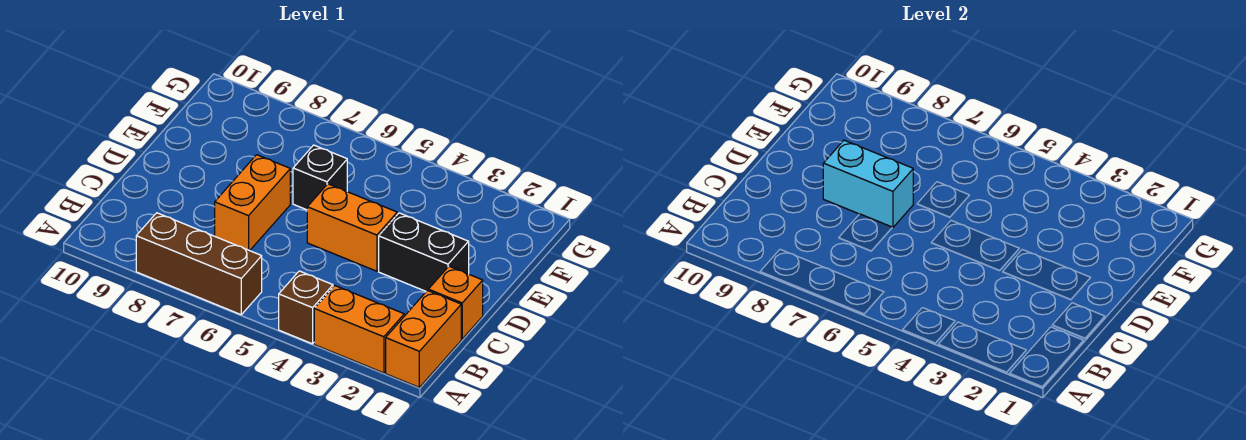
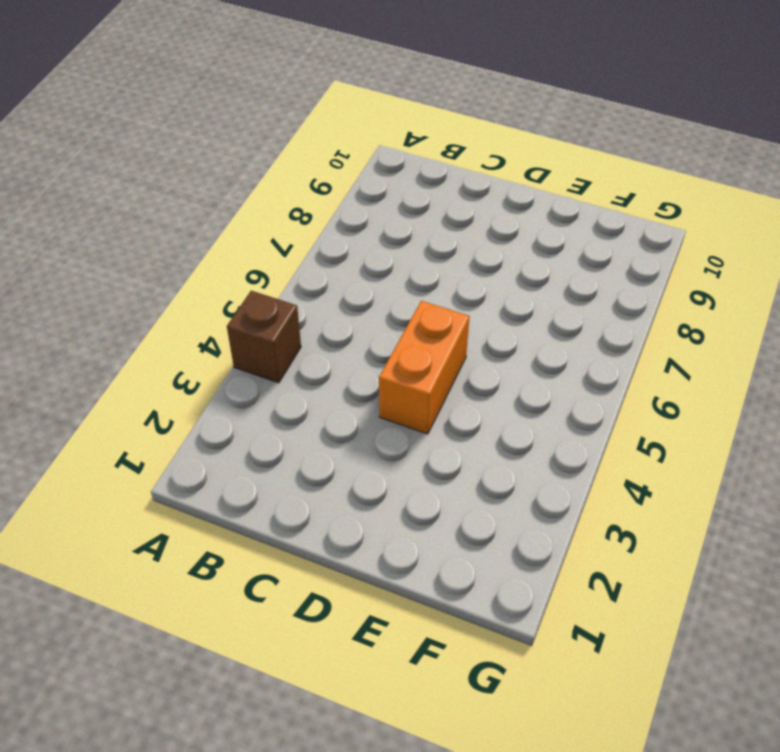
none -> orange brick A1:B1 level 1
none -> orange brick A2:A3 level 1

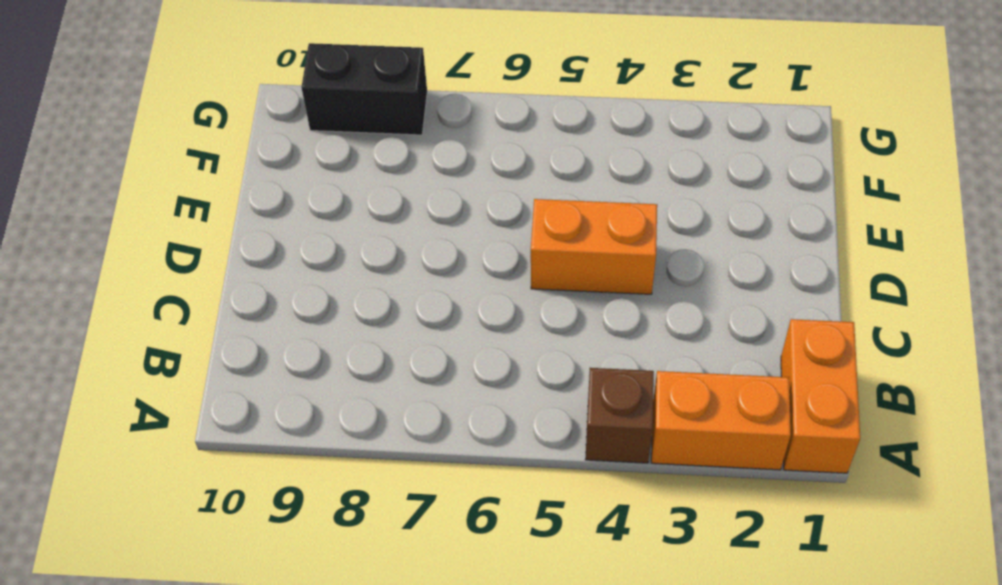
black brick G8:G9 level 1 -> black brick D2:D3 level 1
none -> brown brick A6:A8 level 1
none -> orange brick C1 level 1

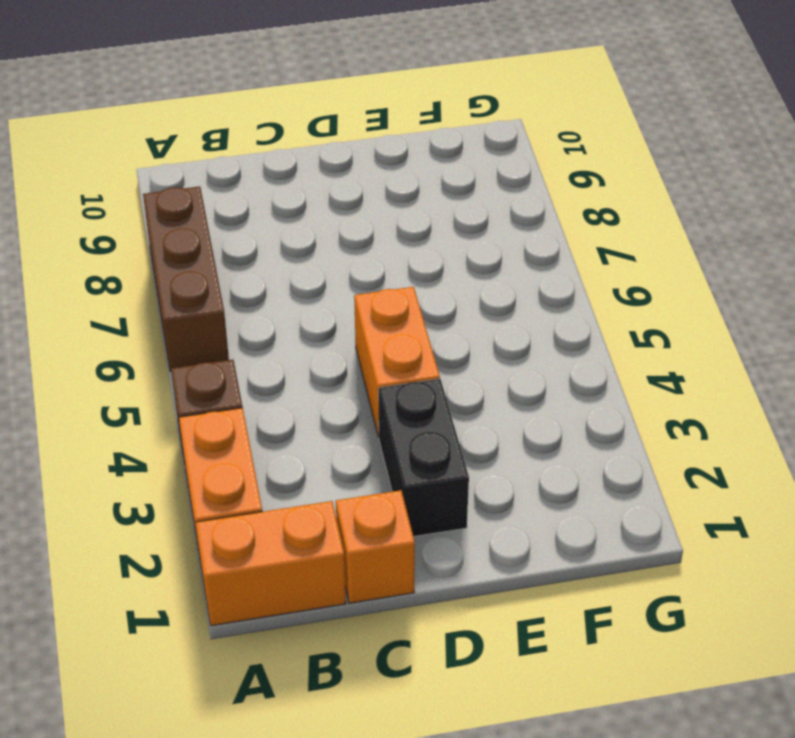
none -> orange brick C7:D7 level 1
none -> black brick E6 level 1

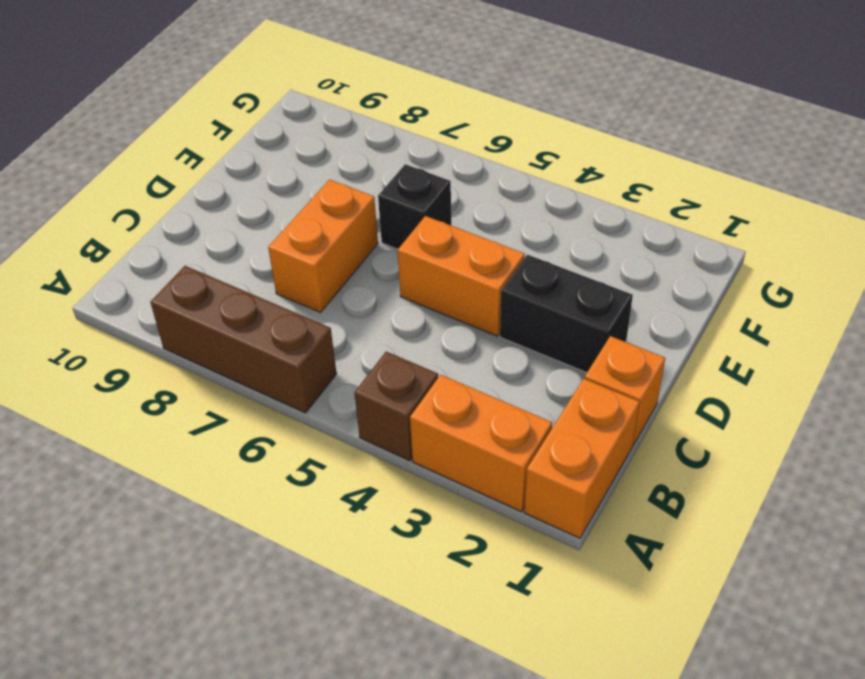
none -> cyan brick D7:D8 level 2

